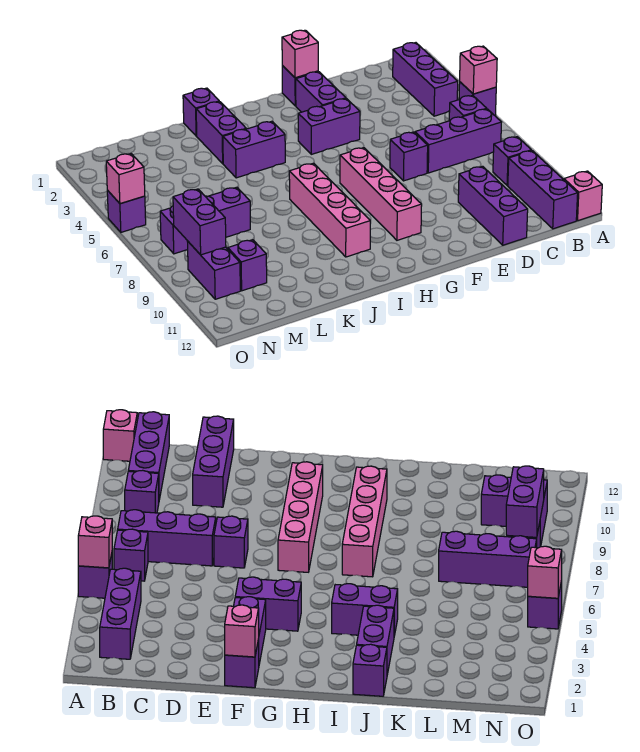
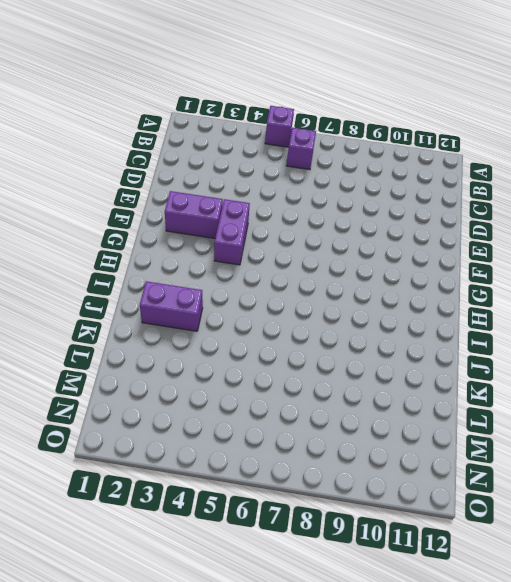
none -> pink brick A12 level 1
none -> purple brick B2:B4 level 1
none -> purple brick B7:D7 level 1

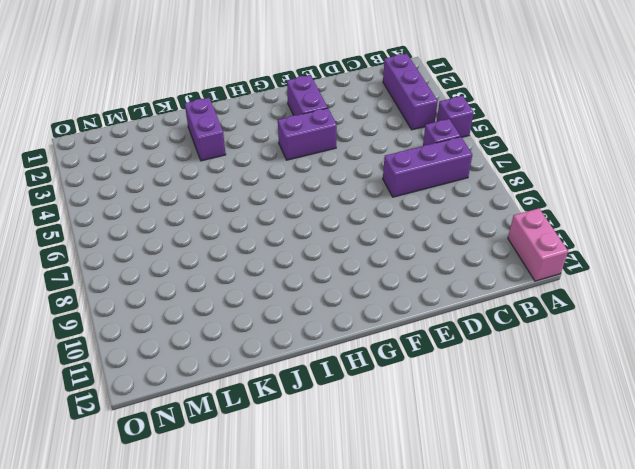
pink brick A11:A12 level 1 -> pink brick A12 level 1
none -> purple brick B9 level 1
none -> purple brick B10:B12 level 1
none -> purple brick D10:D12 level 1

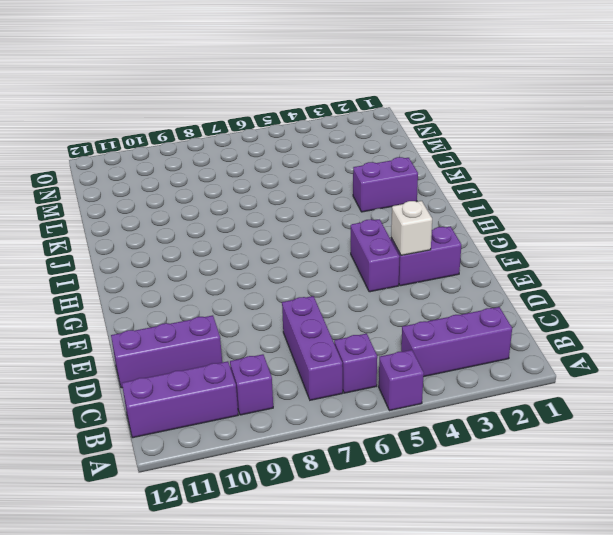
white brick F3 level 2 -> none
none -> pink brick A12 level 1
none -> purple brick E7 level 1
none -> purple brick F1 level 1

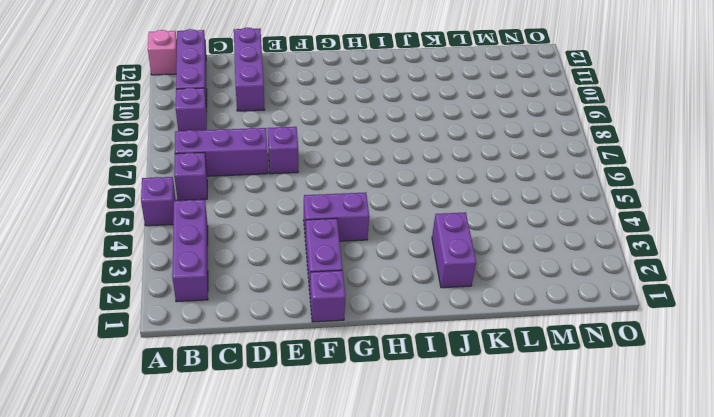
none -> pink brick G7:G10 level 1
none -> purple brick I4:J4 level 1
none -> pink brick I7:I10 level 1

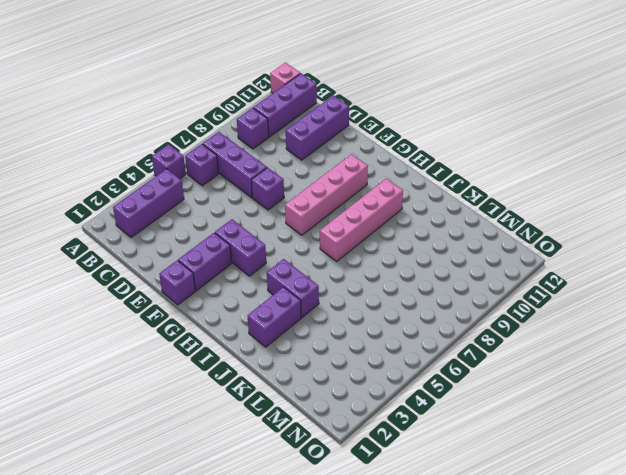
none -> purple brick J1 level 1
none -> purple brick L7:N7 level 1
none -> purple brick M10 level 1

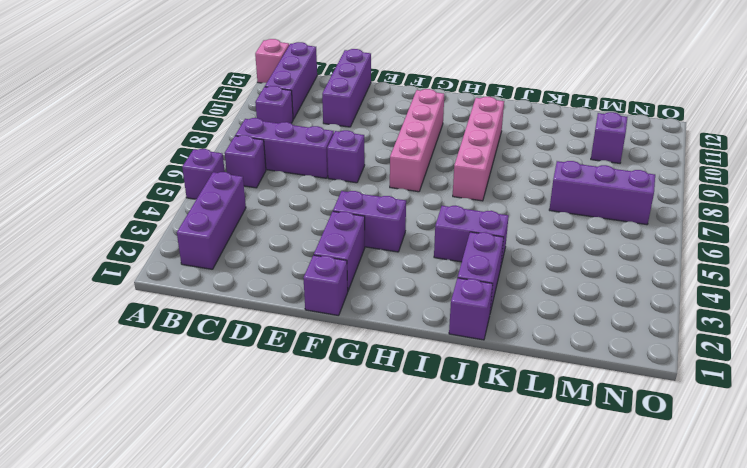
none -> purple brick N9:N10 level 1
none -> purple brick O5 level 1
none -> pink brick A5 level 2

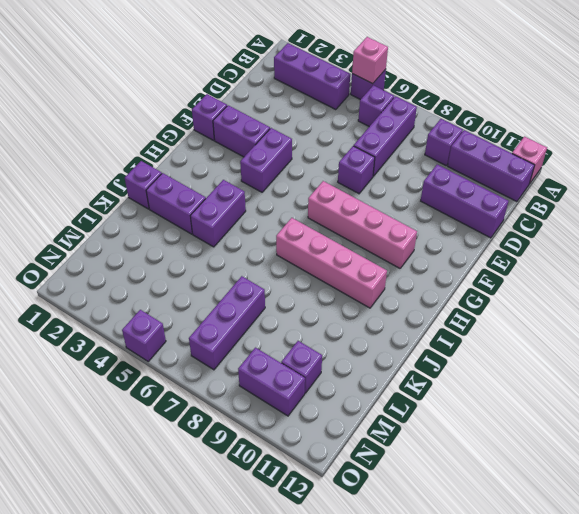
none -> pink brick F1 level 2
none -> purple brick N8:N9 level 2
none -> pink brick O5 level 2

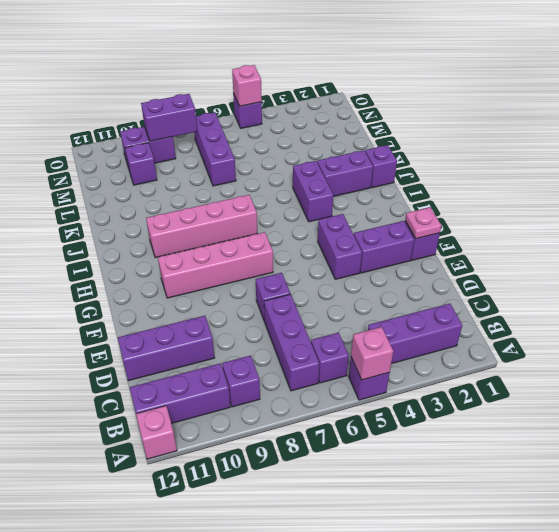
pink plate F1 level 2 -> pink brick F1 level 2

